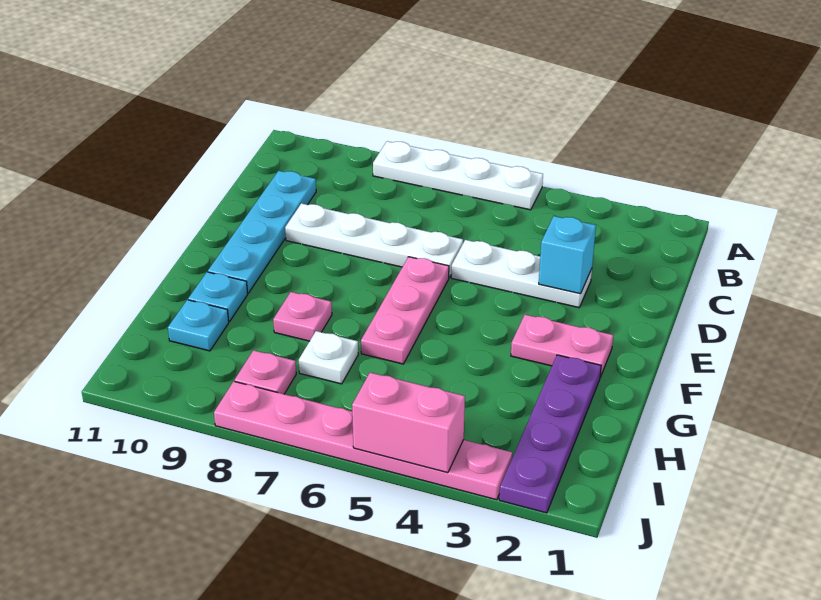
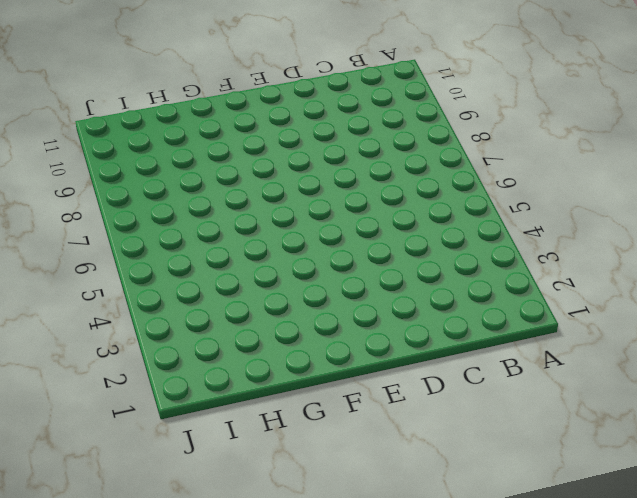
none -> white plate A5:A8 level 1
none -> cyan plate C10:F10 level 1
none -> white plate D3:D5 level 1

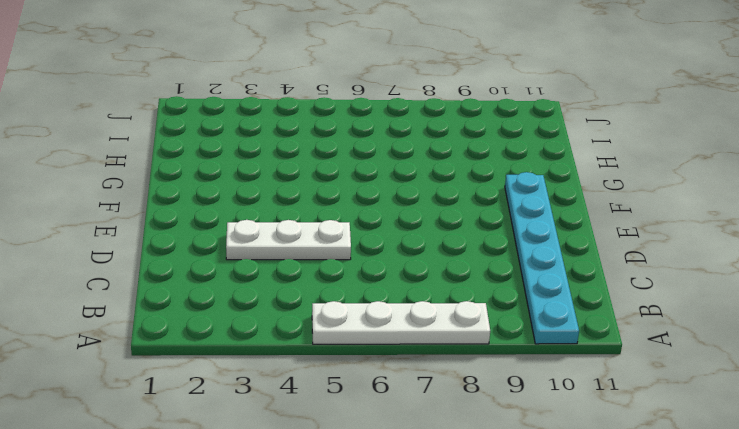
cyan plate A10:F10 level 1 -> cyan plate C10:F10 level 1
none -> white plate D6:D9 level 1
none -> pink plate E6:G6 level 1
none -> pink plate F2:F3 level 1

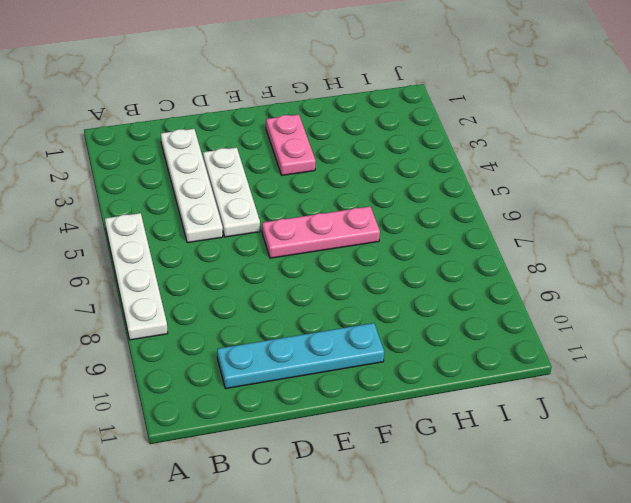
white plate C2:C5 level 1 -> white plate D6:D9 level 1
none -> purple plate G2:J2 level 1
none -> pink plate G8 level 1
none -> cyan plate G10 level 1

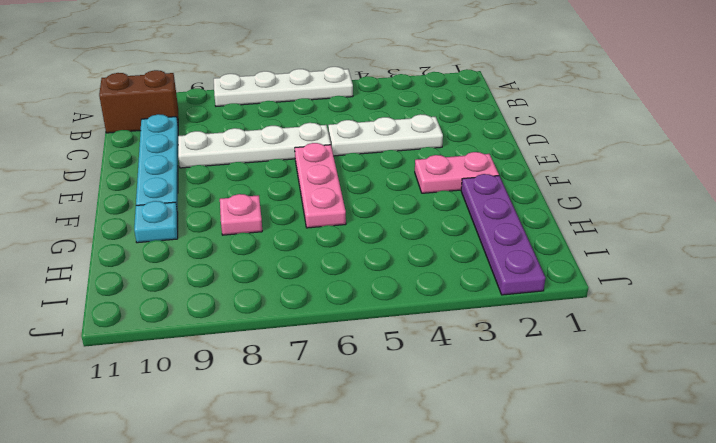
brown brick B10:B11 level 1 -> none
none -> white plate H7 level 1
none -> cyan plate H10 level 1
none -> pink plate I8 level 1

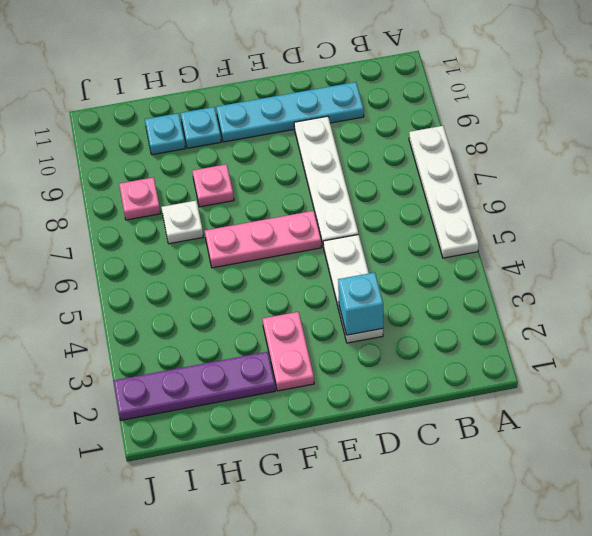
none -> pink plate J3:J8 level 1
none -> pink brick J4:J5 level 2

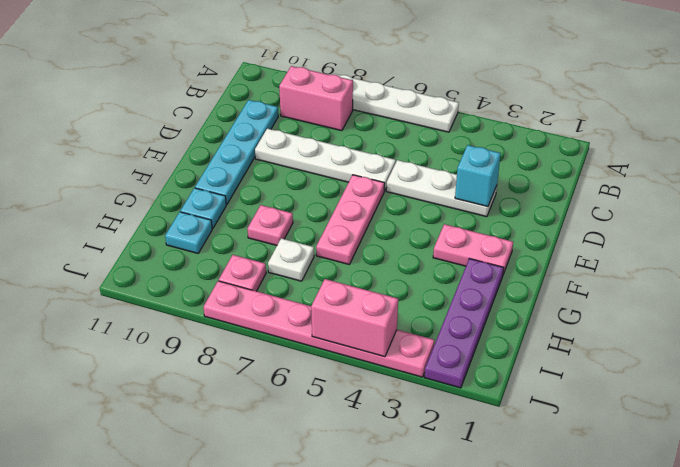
pink brick B8:B9 level 1 -> none

